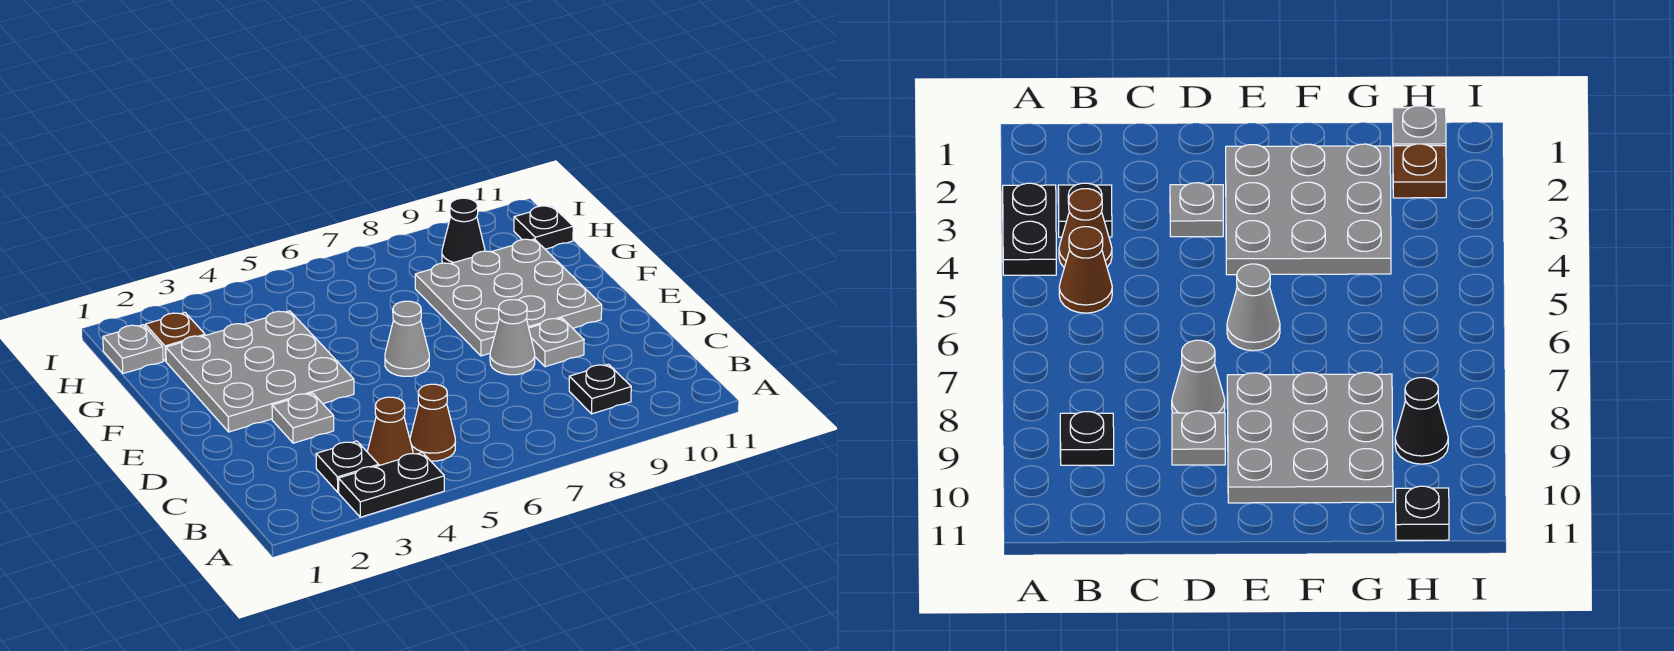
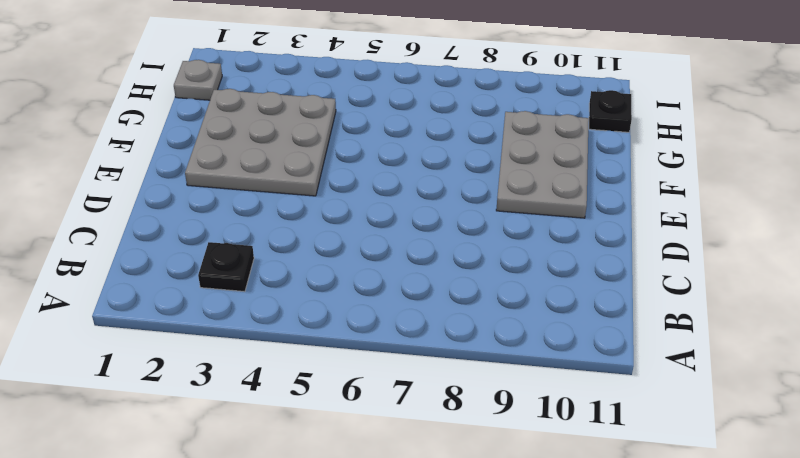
grey plate E9:G10 level 1 -> grey plate E8:G10 level 1
none -> black plate A3:A4 level 1
none -> brown cone B4 level 1
none -> brown cone B5 level 1

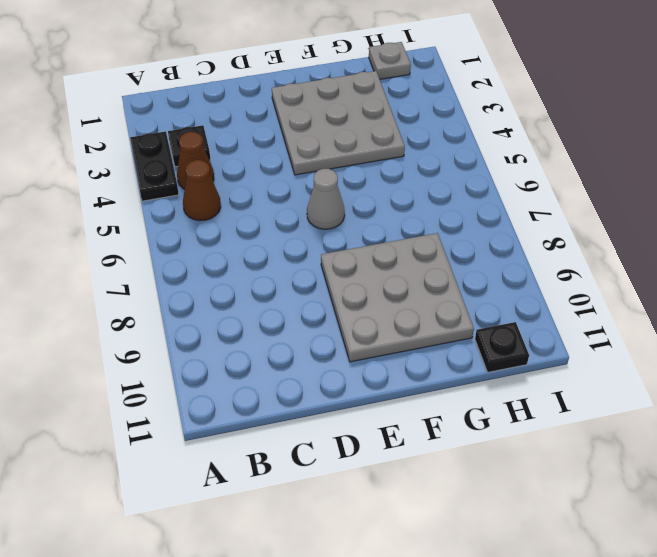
none -> black plate B9 level 1
none -> grey plate D3 level 1
none -> grey cone D8 level 1

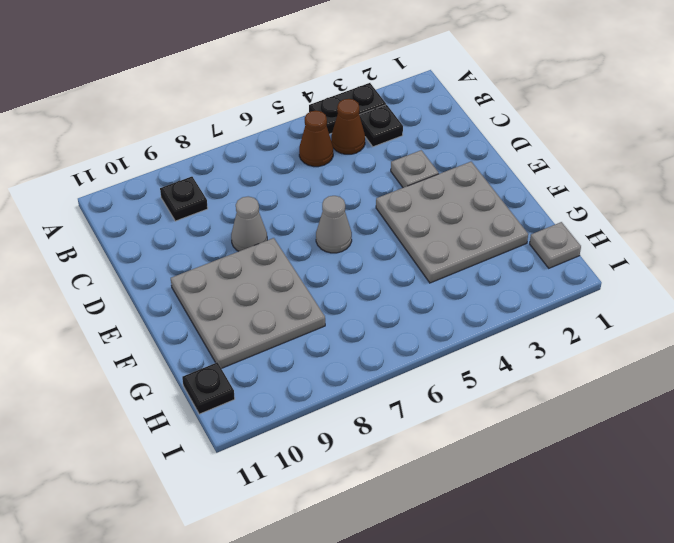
none -> grey plate D9 level 1
none -> brown plate H2 level 1
none -> black cone H9 level 1

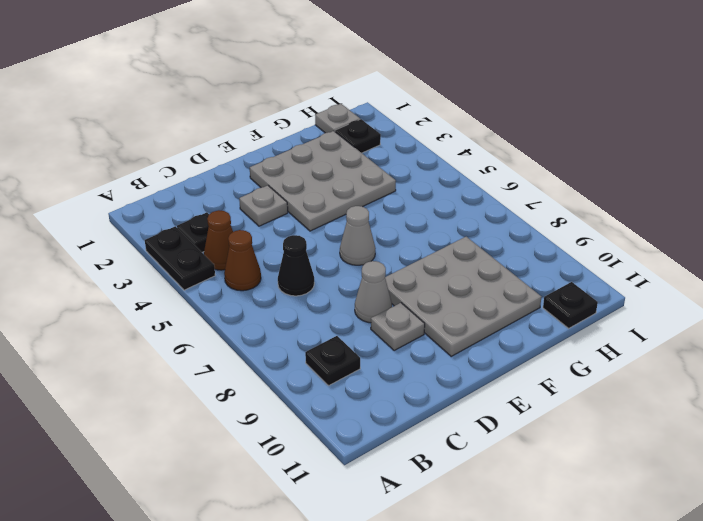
black cone C6 level 1 -> black cone H9 level 1
black plate H2 level 1 -> brown plate H2 level 1

